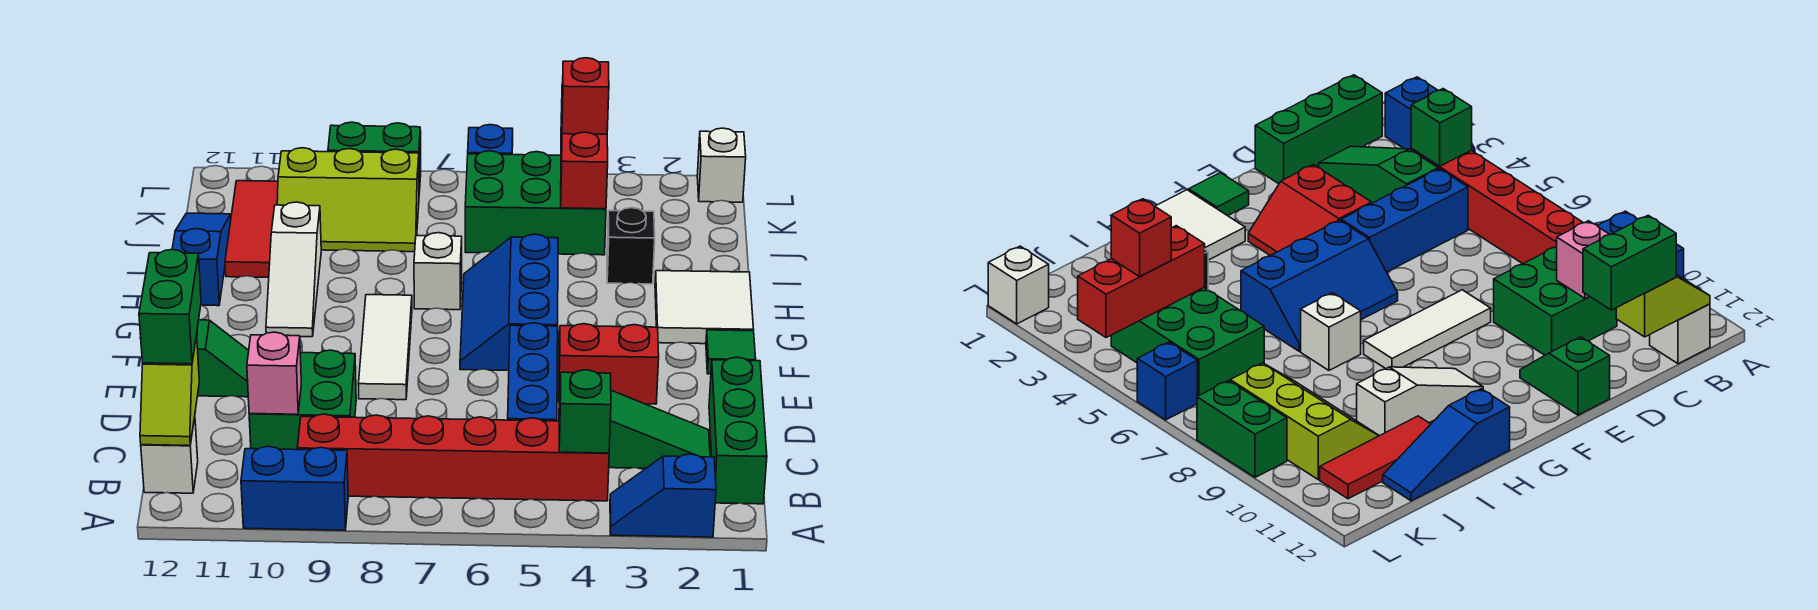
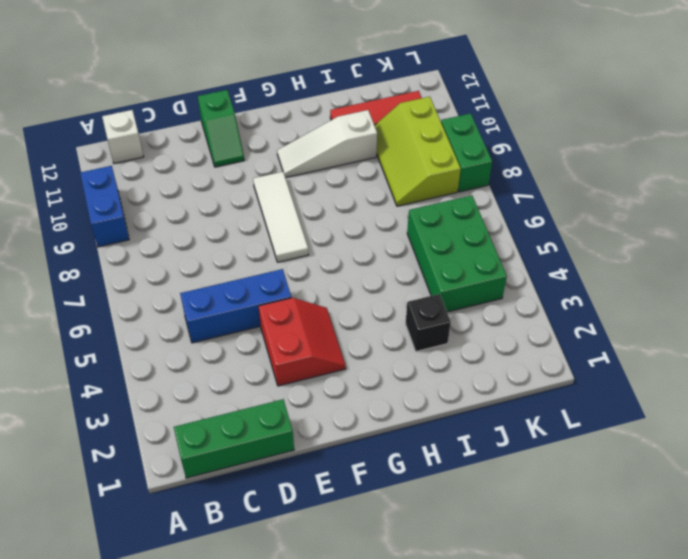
white tile F7:F9 level 1 -> white tile E8:G8 level 1
none -> blue slope A2:A3 level 1 top 2
none -> red brick B4:B9 level 1
none -> green slope C2:C4 level 1 top 4
none -> green brick C9:D10 level 1

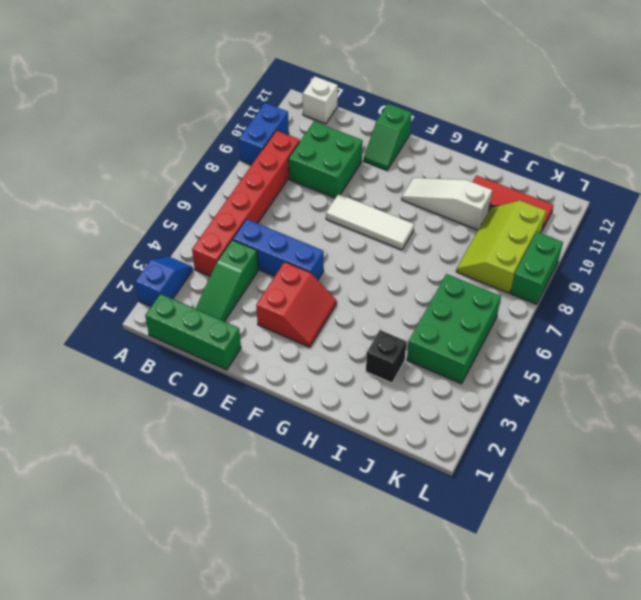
none -> green tile F1 level 1
none -> blue slope F5:H6 level 1 top 5
none -> white tile G1:H2 level 1
none -> white brick H7 level 1

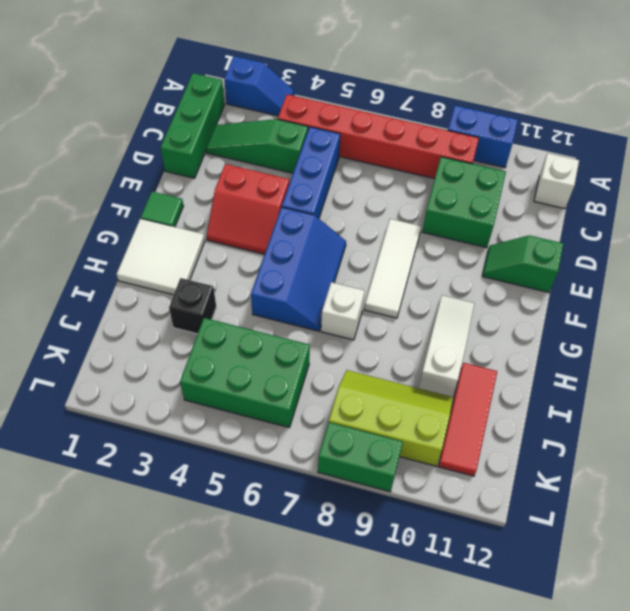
none -> blue slope H12:J12 level 1 top H
none -> white brick L1 level 1
none -> blue brick L6 level 1
none -> green brick B4 level 2

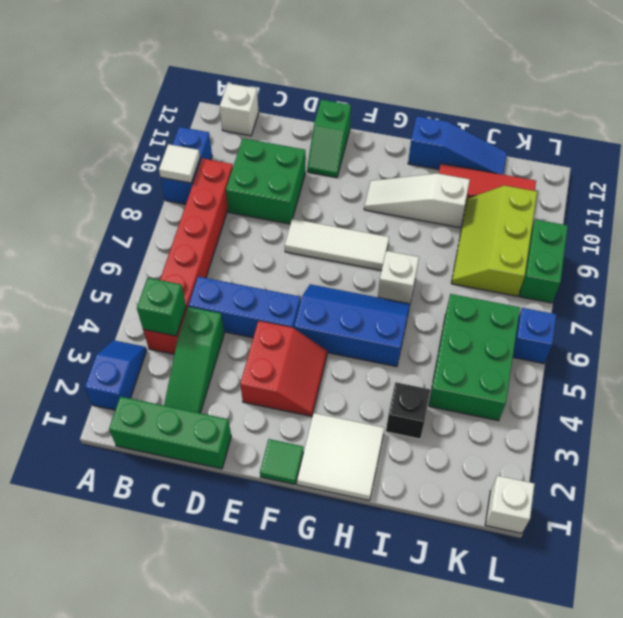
white tile A9 level 2 -> none
none -> lime slope B12:C12 level 2 top C
none -> pink brick C10 level 2
none -> red brick J4:L4 level 2
none -> green brick C12:D12 level 3

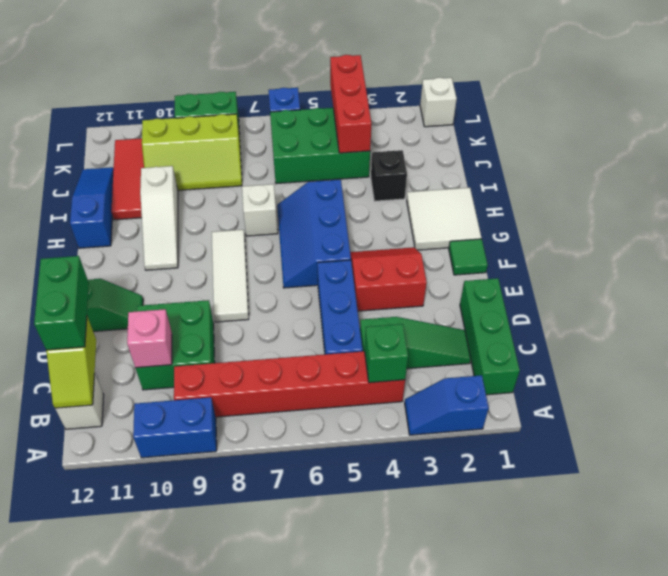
none -> red brick K4 level 3

